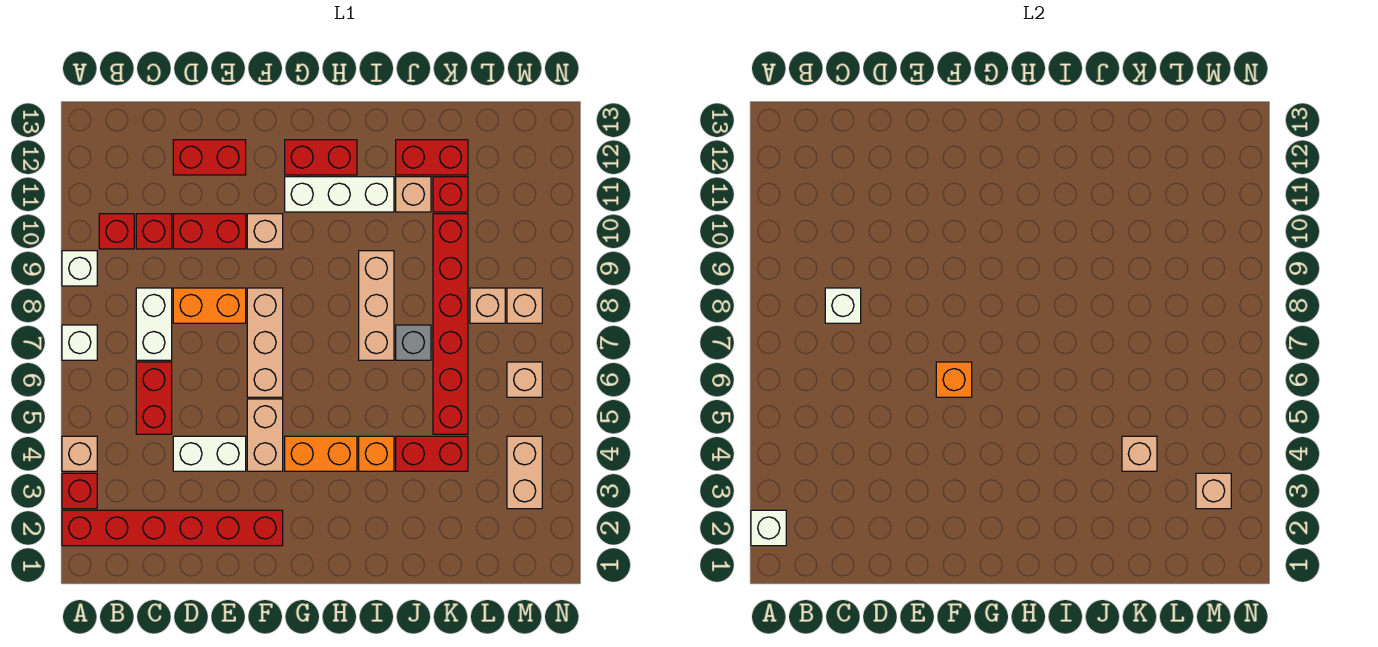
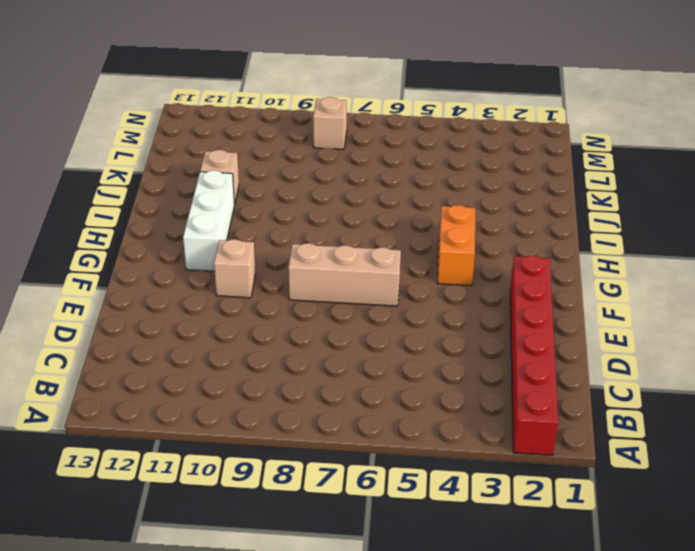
none -> red brick A3 level 1
none -> tan brick A4 level 1
none -> white brick A7 level 1
none -> white brick A9 level 1

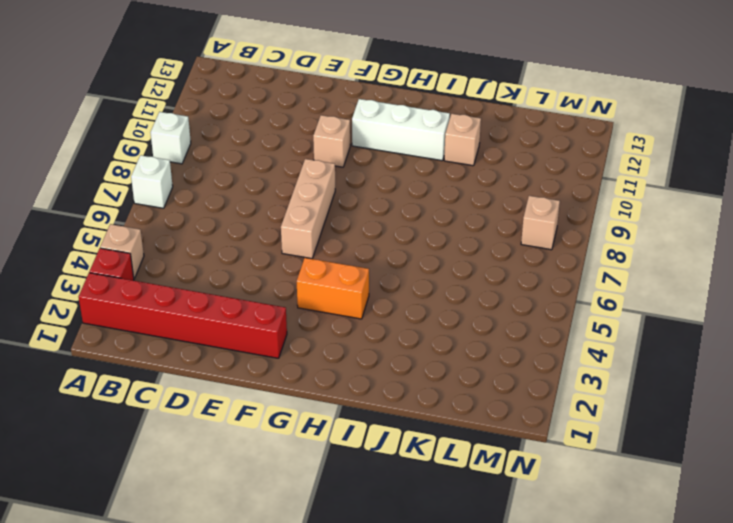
none -> red brick B10 level 1
none -> red brick C5:C6 level 1
none -> white brick C7:C8 level 1
none -> red brick C10 level 1

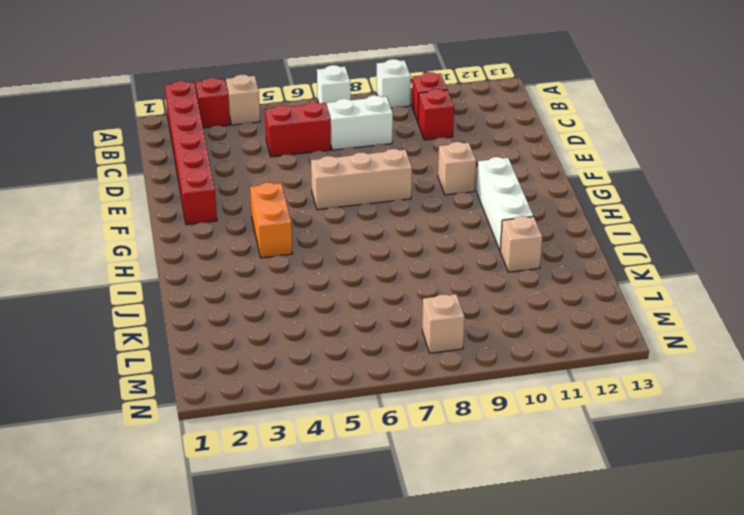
none -> white brick D4:E4 level 1
none -> orange brick D8:E8 level 1
none -> red brick D10:E10 level 1
none -> red brick D12:E12 level 1

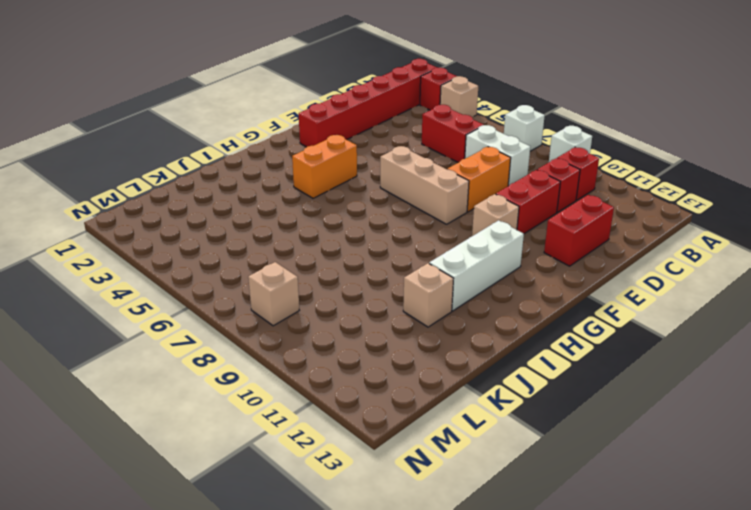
none -> white brick D4:E4 level 1
none -> tan brick F4:F5 level 1
none -> red brick G12:H12 level 1
none -> orange brick I4 level 1

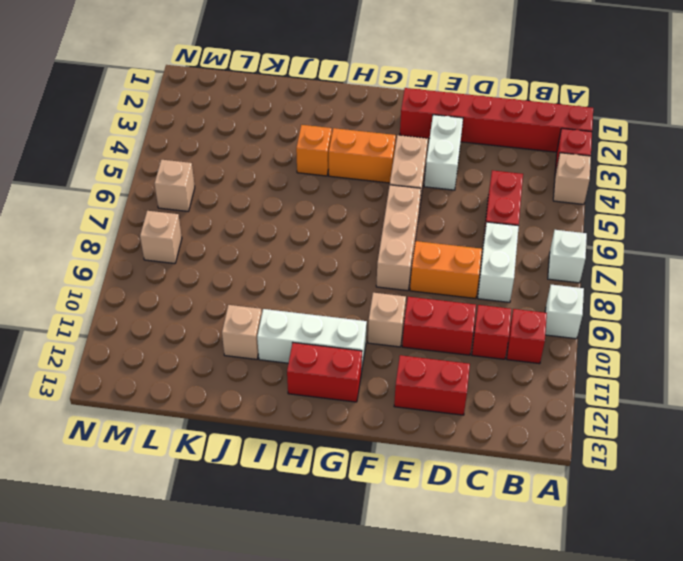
white brick E3:E4 level 1 -> white brick D4:E4 level 1
none -> tan brick I7:I9 level 1
none -> red brick J4:K4 level 1
none -> grey brick J7 level 1
none -> red brick J12:K12 level 1

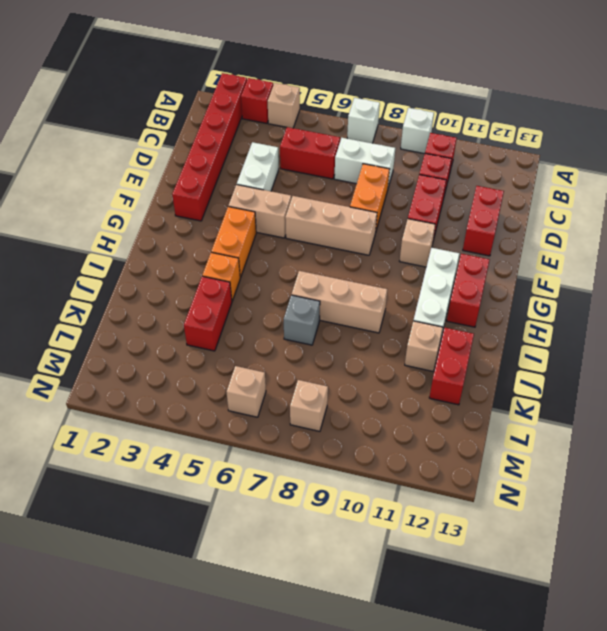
none -> red brick K5:K10 level 1
none -> red brick K11 level 1
none -> tan brick L8 level 1
none -> tan brick M3:M4 level 1

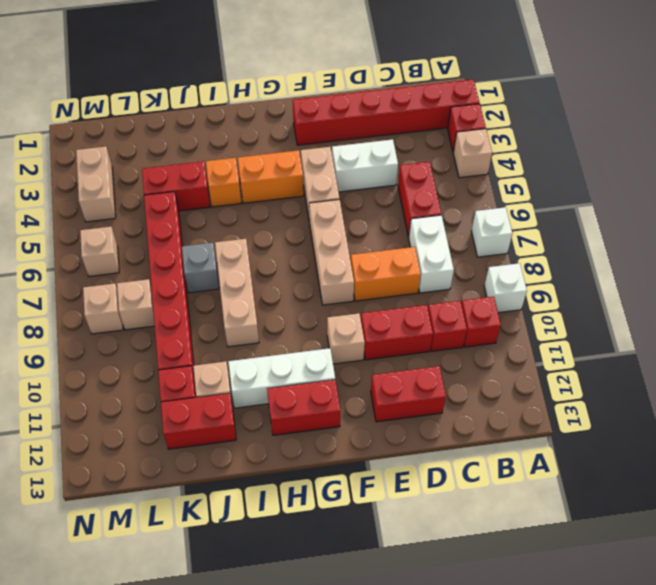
none -> white brick A2 level 2
none -> white brick C8 level 2
none -> orange brick F6 level 2
none -> tan brick K4 level 2

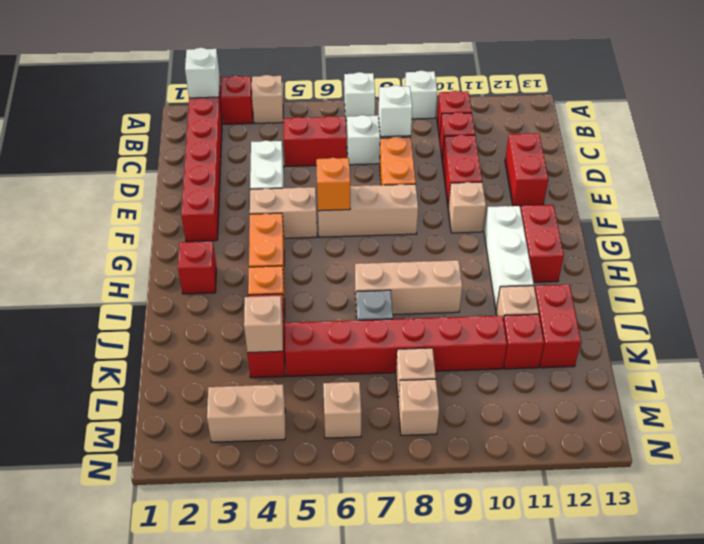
red brick H2 level 1 -> none
none -> tan brick M3 level 2

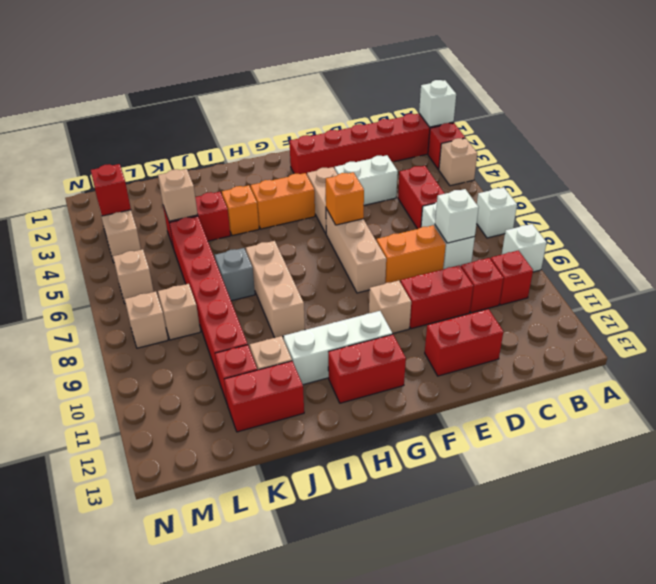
red brick M3 level 2 -> tan brick M3 level 2

